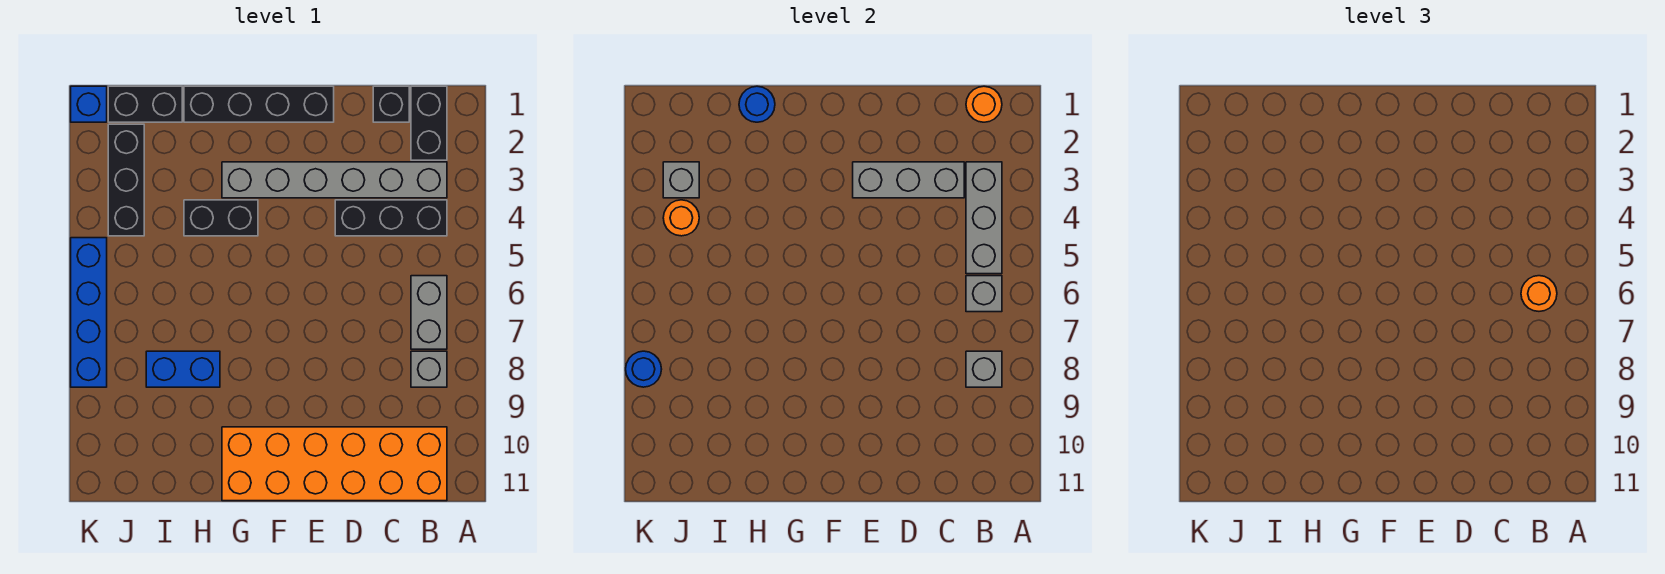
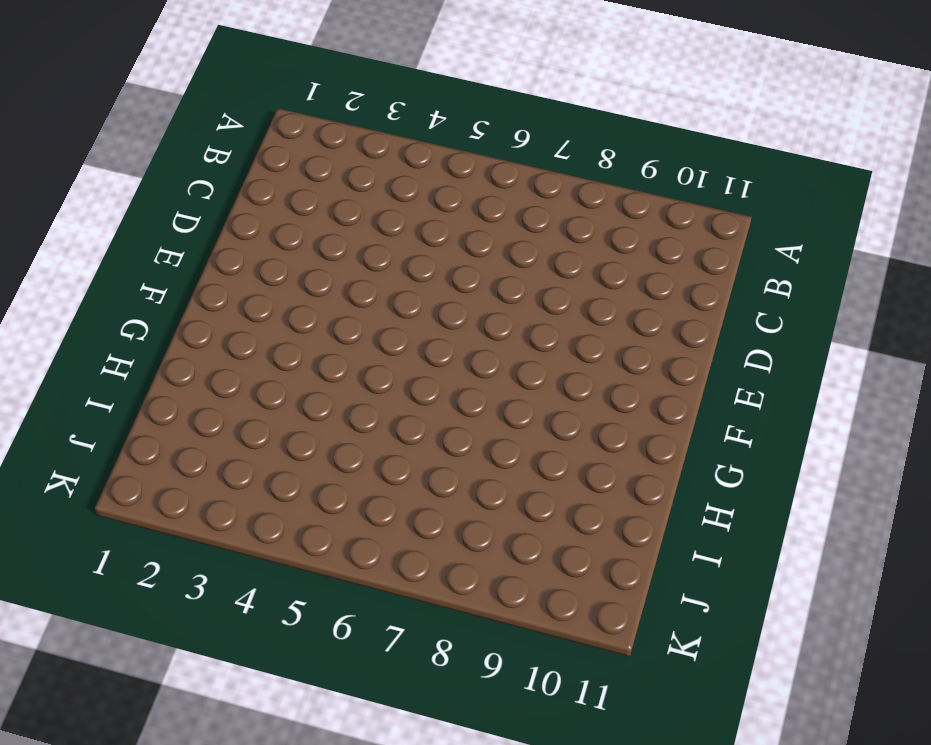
none -> black brick B1:B2 level 1
none -> grey brick B3:G3 level 1
none -> black brick B4:D4 level 1

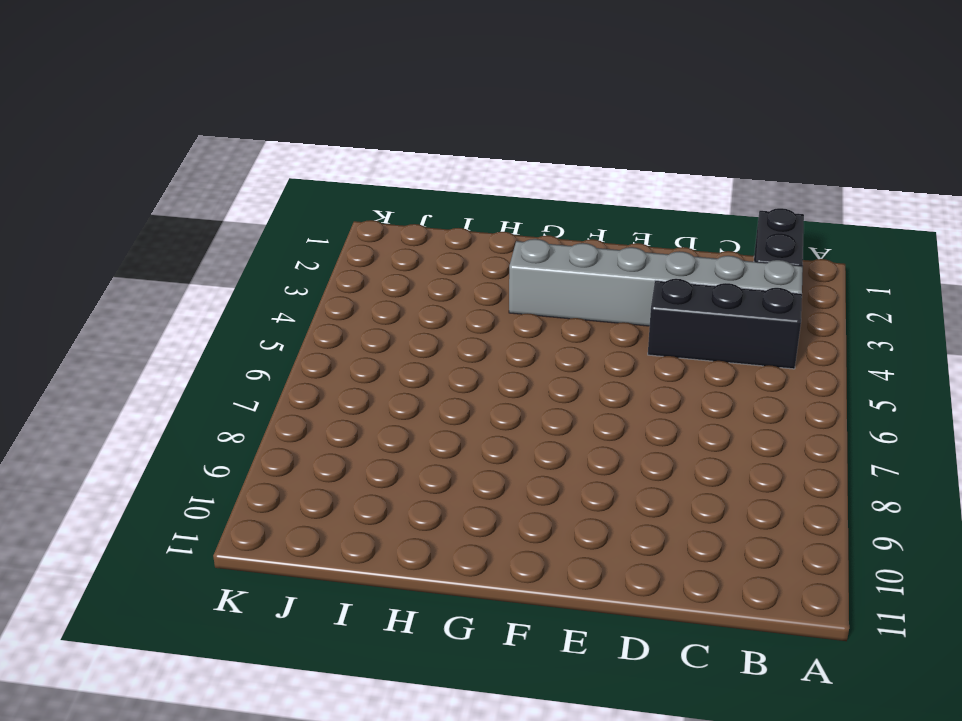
none -> grey brick B6:B7 level 1
none -> grey brick B8 level 1
none -> orange brick B10:G11 level 1

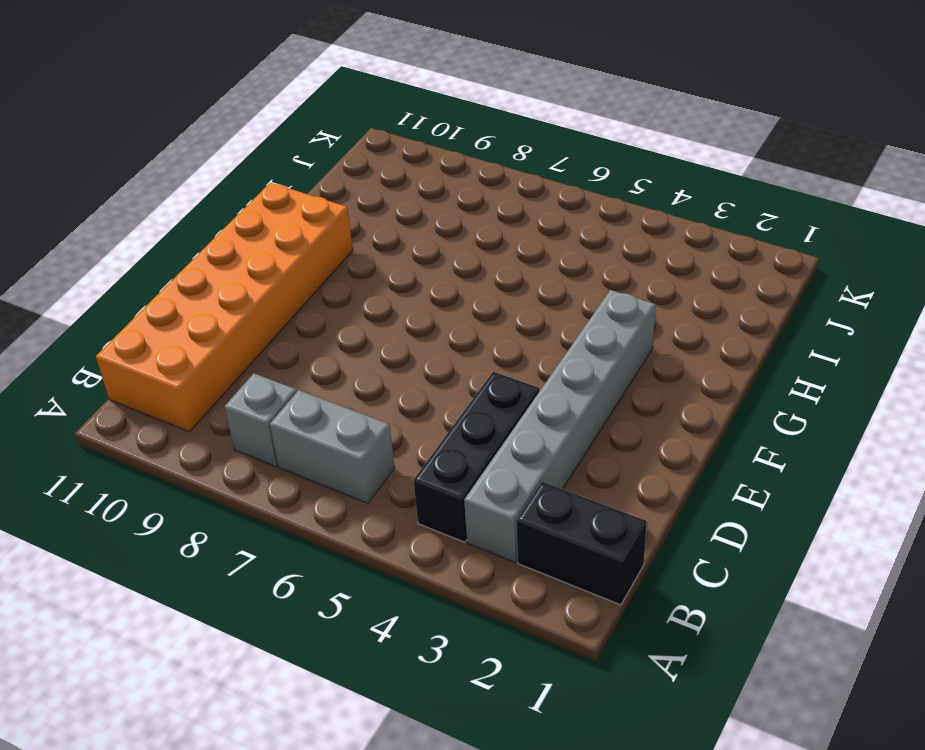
none -> black brick C1 level 1
none -> black brick E1:H1 level 1
none -> black brick G4:H4 level 1

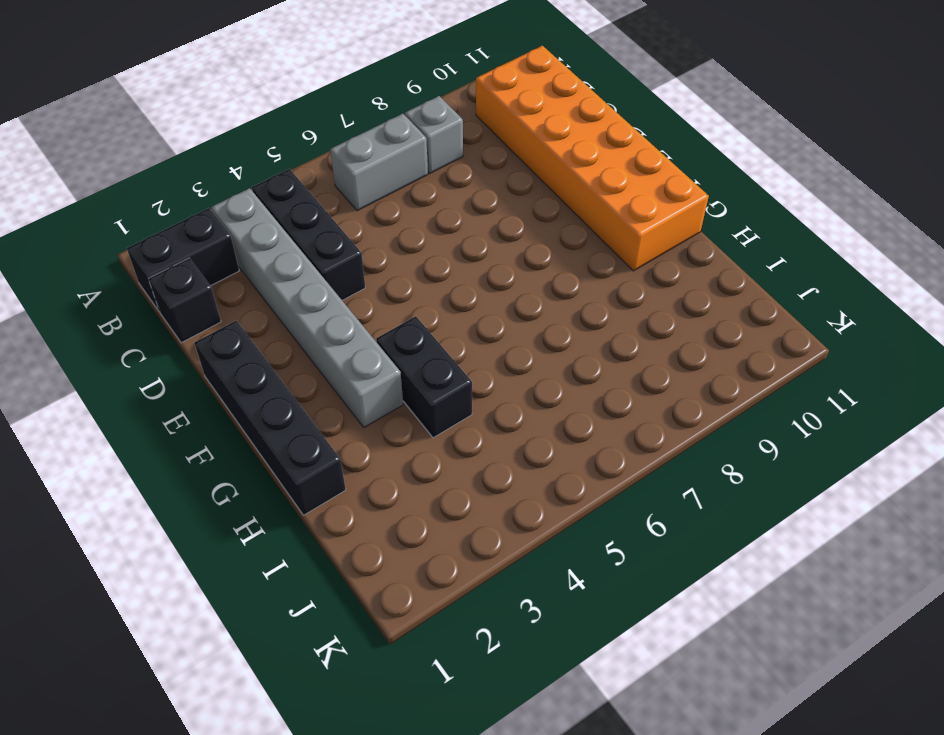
none -> blue brick H8:I8 level 1
none -> black brick I1:J1 level 1
none -> black brick J2:J4 level 1

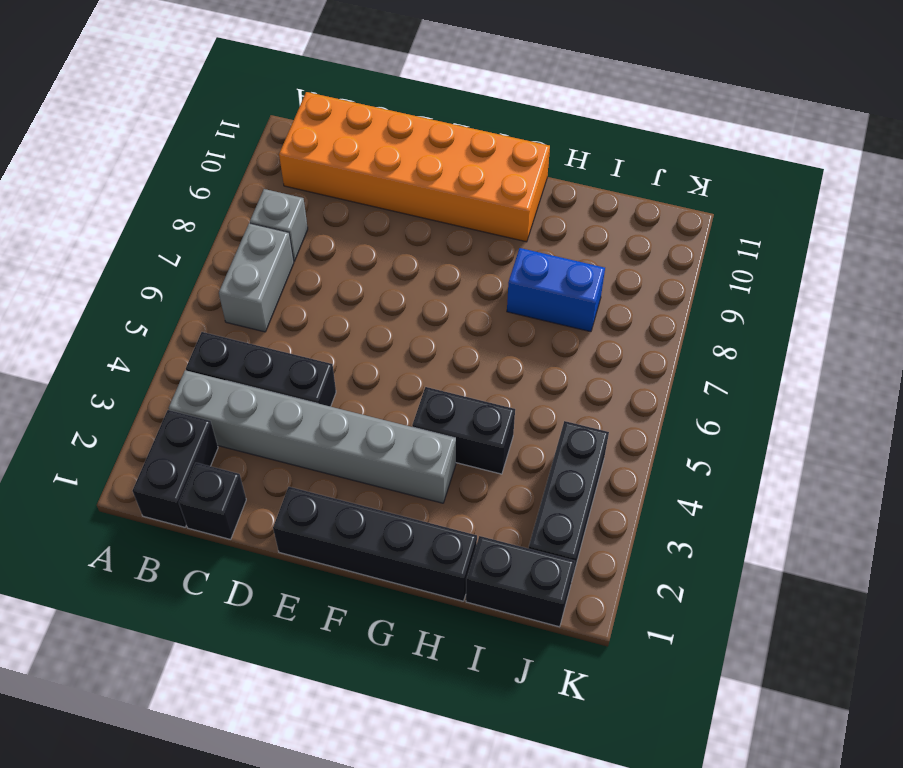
none -> blue brick K1 level 1
none -> blue brick K5:K8 level 1
none -> orange round brick B1 level 2

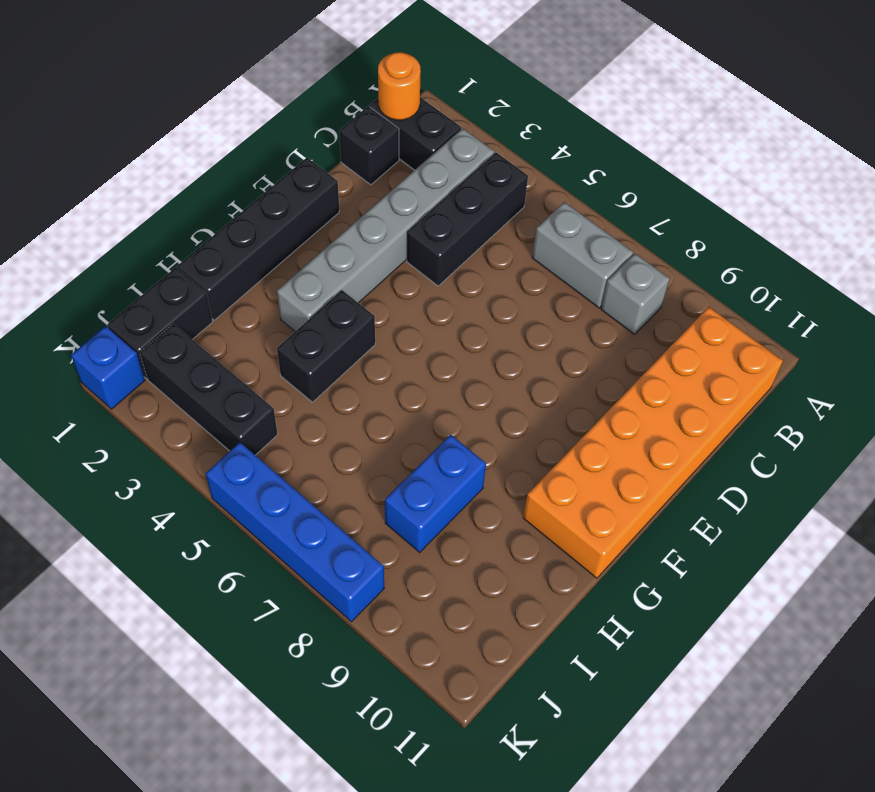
none -> grey brick B3:B5 level 2
none -> grey brick B6 level 2
none -> grey brick B8 level 2

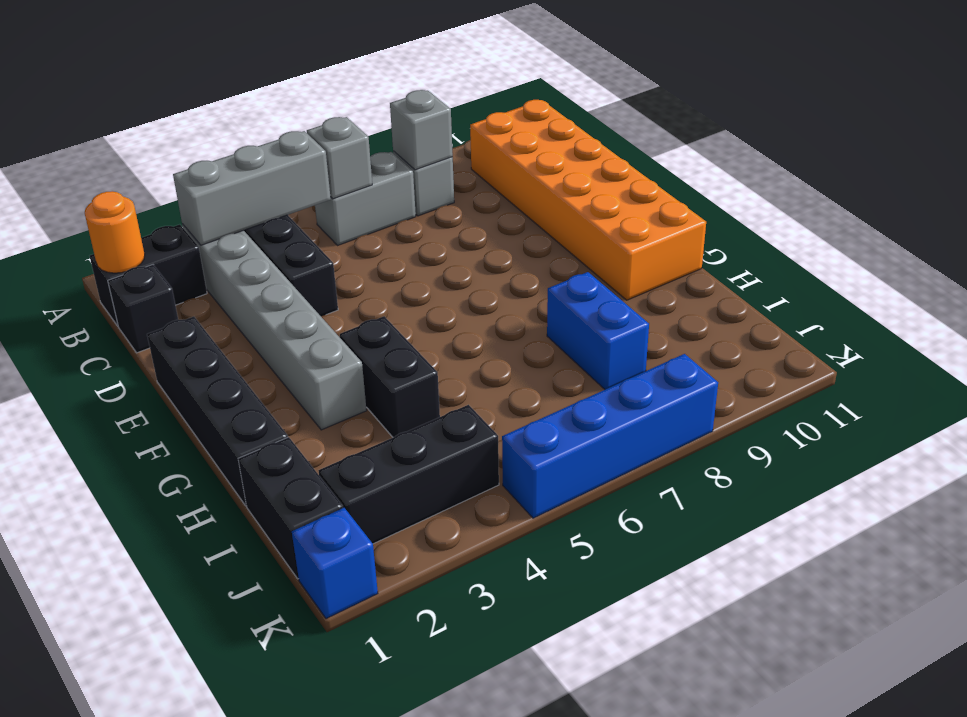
none -> grey brick C3:E3 level 2
none -> blue round brick H1 level 2
none -> grey brick J3 level 2

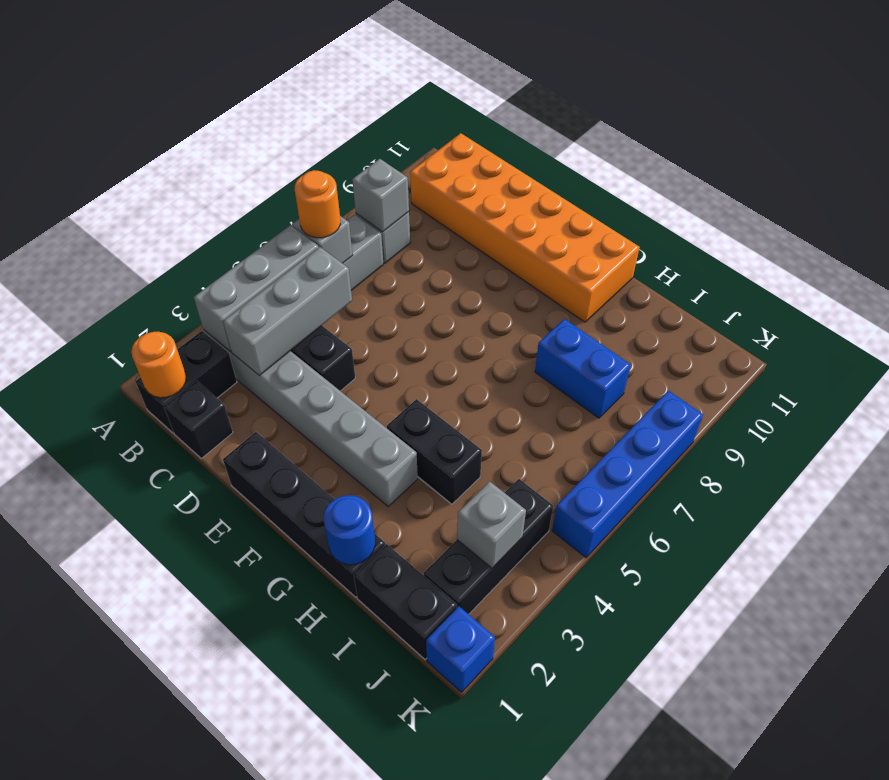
grey brick C3:C5 level 2 -> grey brick C3:E3 level 2
none -> orange round brick J4 level 2
none -> blue round brick K8 level 2

